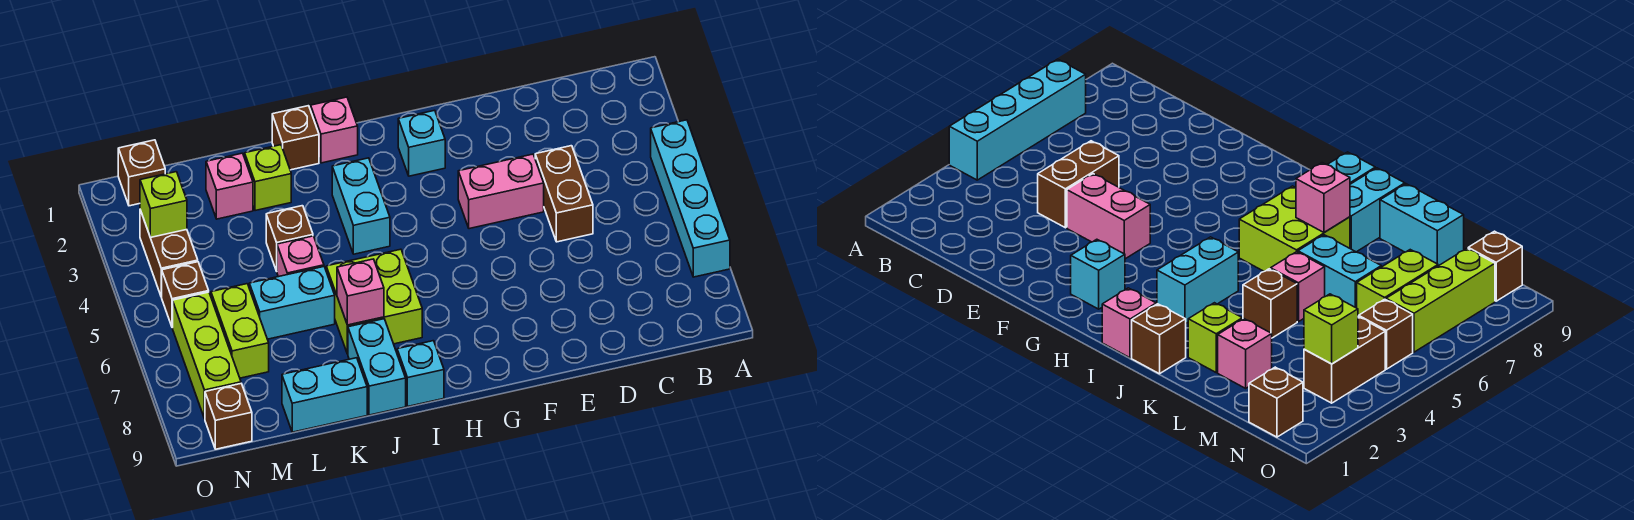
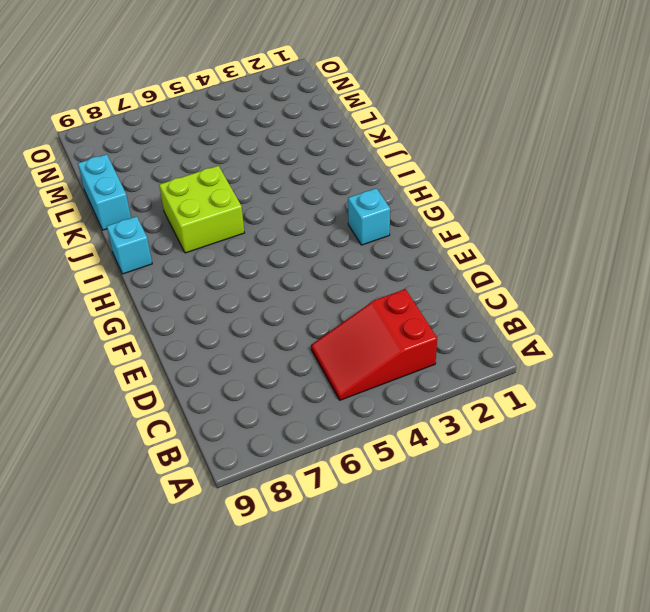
red slope B3:C5 level 1 top 3 -> none
none -> cyan brick A4:A7 level 1
none -> brown brick D4:D5 level 1
none -> pink brick E4:F4 level 1

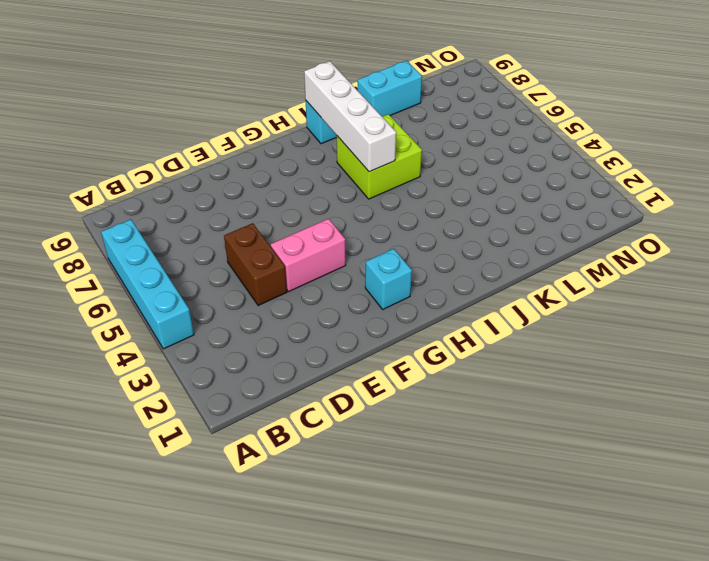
white brick I6:I9 level 2 -> none
none -> pink brick I1 level 1
none -> cyan brick I3:I4 level 1
none -> brown brick J1 level 1

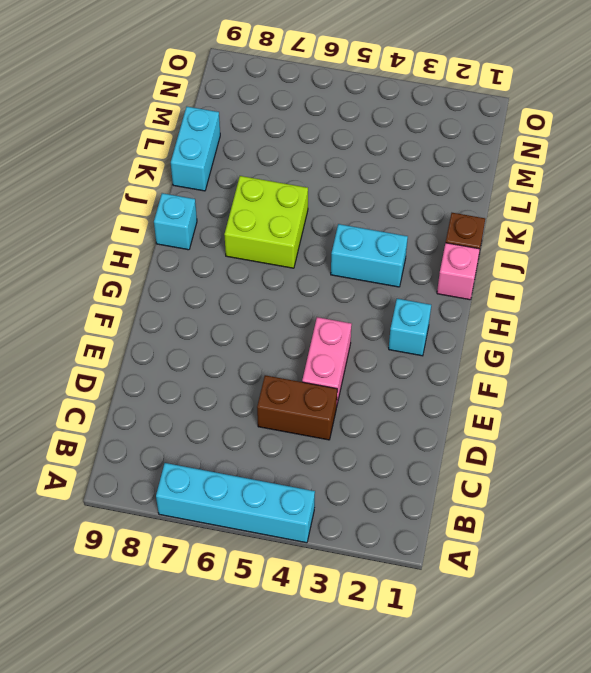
none -> cyan brick J8:J9 level 1
none -> lime brick K2 level 1
none -> brown brick K4 level 1

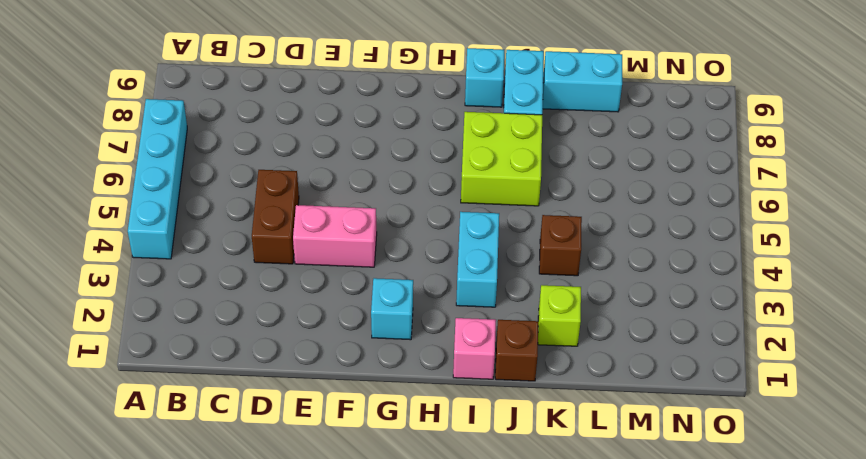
none -> pink brick K5 level 1
none -> cyan brick K6:L6 level 1
none -> pink brick L2 level 1

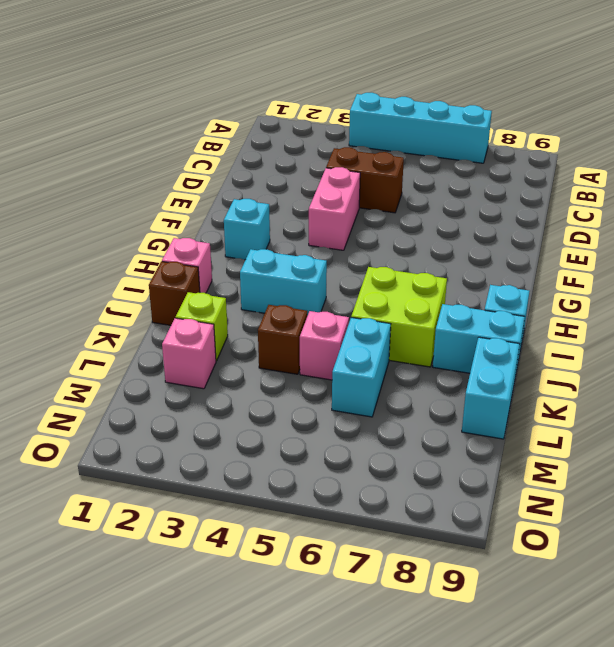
none -> lime brick M6:M7 level 1
none -> brown brick N1 level 1
none -> brown brick N3:N4 level 1

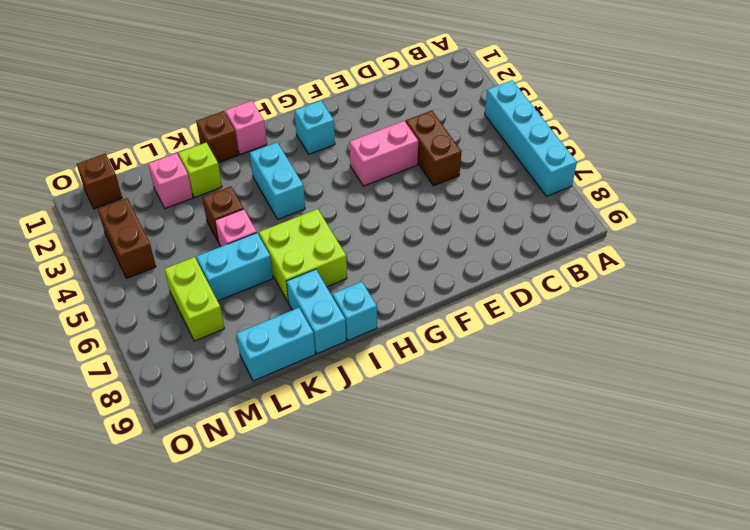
none -> brown brick N5 level 1
none -> lime brick N6:N8 level 1
none -> brown brick N9 level 1

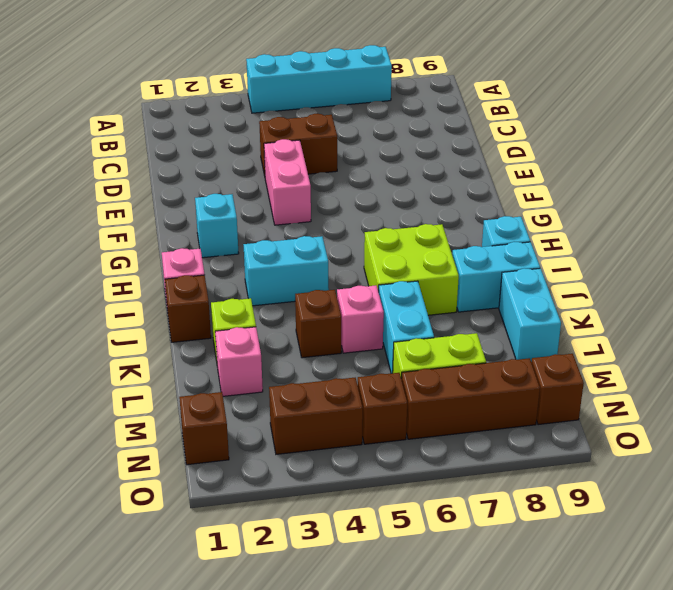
brown brick N6:N8 level 1 -> lime brick N6:N8 level 1
none -> pink brick J7 level 2
none -> lime brick N3 level 2

